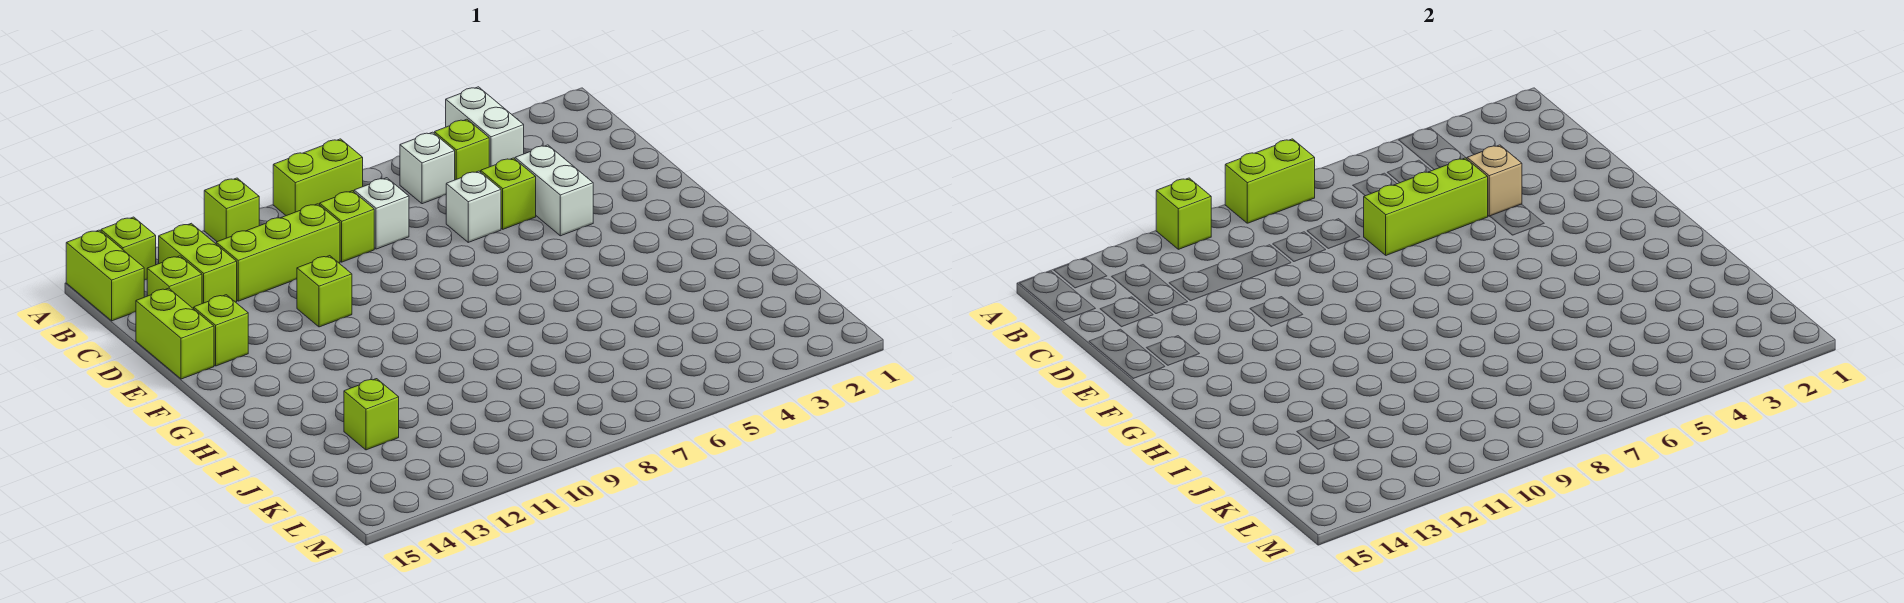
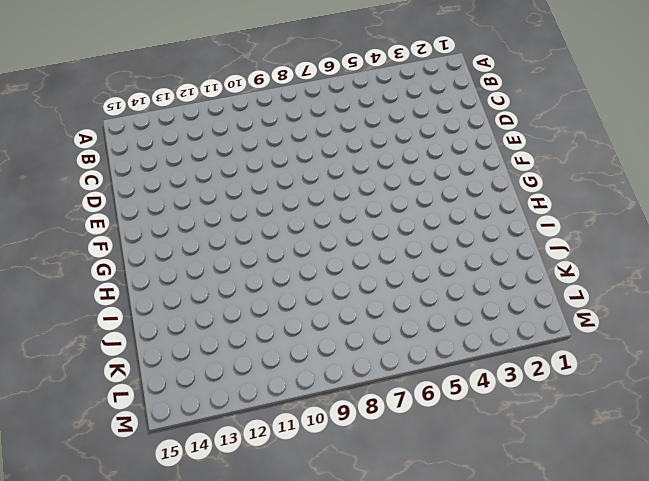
none -> white brick A4:B4 level 1
none -> lime brick A8:A9 level 1
none -> lime brick A11 level 1

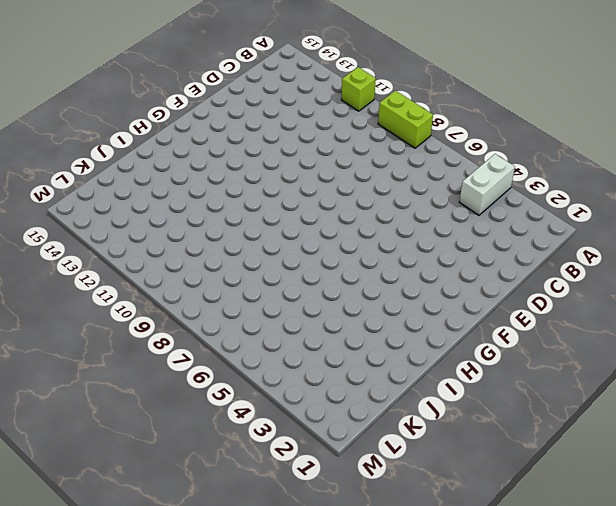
none -> lime brick A14 level 1
none -> lime brick A15:B15 level 1
none -> lime brick B5 level 1

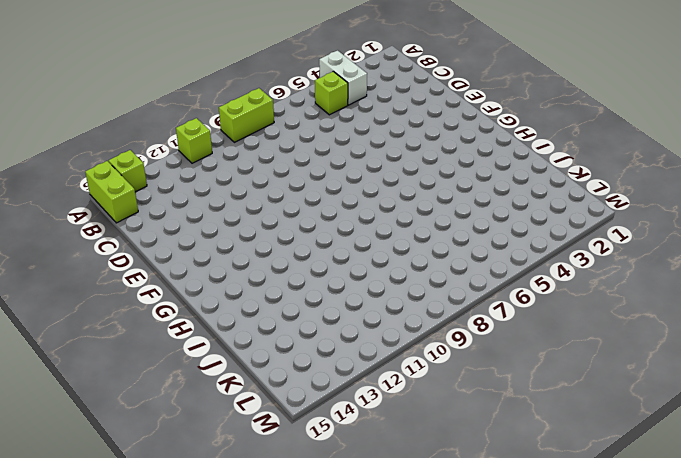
none -> white brick B6 level 1
none -> lime brick B13:C13 level 1
none -> white brick C8 level 1

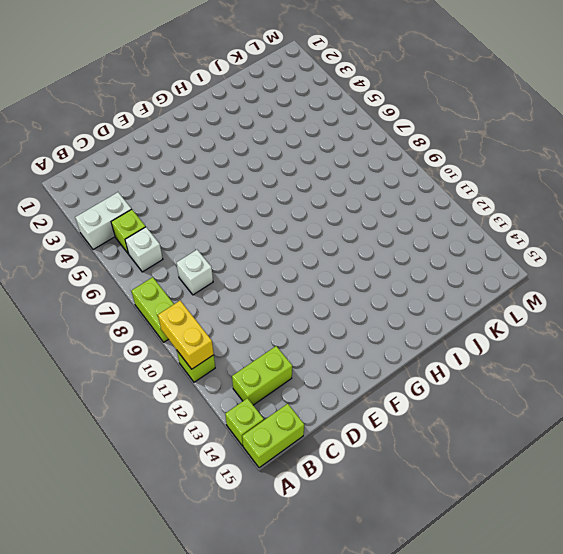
yellow brick A10:A11 level 2 -> lime brick A11 level 2
none -> lime brick C9 level 1
none -> lime brick C10:C12 level 1
none -> lime brick C14 level 1

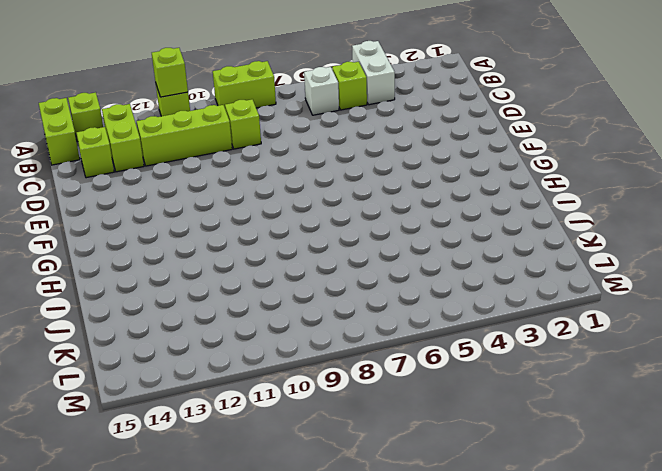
none -> white brick C8 level 1
none -> white brick D4:E4 level 1
none -> lime brick D5 level 1

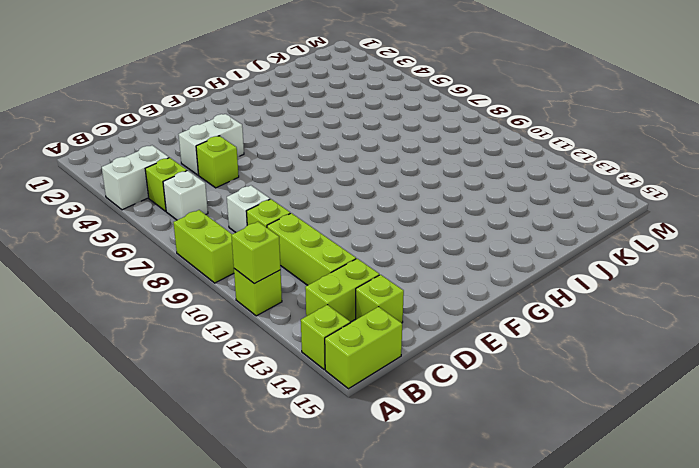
none -> white brick D6 level 1
none -> lime brick D15:E15 level 1
none -> lime brick E11 level 1

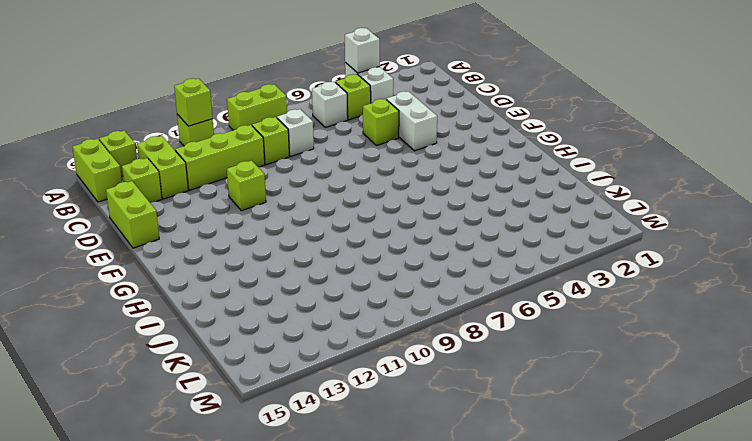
white brick A4 level 2 -> white brick D6 level 1
none -> lime brick E14 level 1
none -> lime brick J13 level 1
none -> lime brick A8:A9 level 2

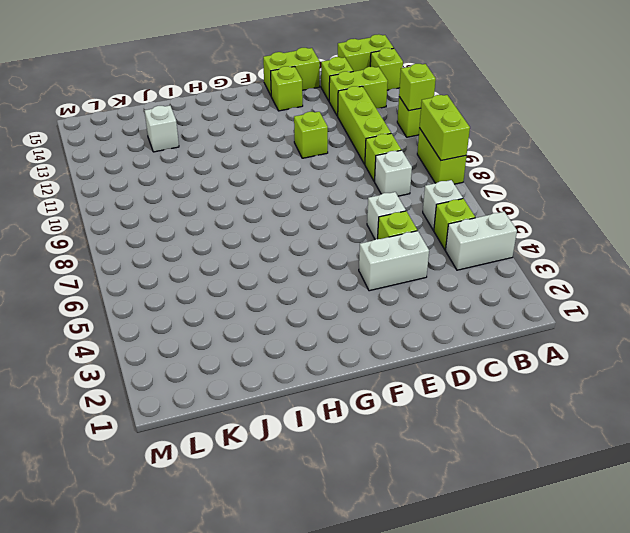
white brick J13 level 1 -> lime brick J13 level 1
none -> tan brick D4 level 2
none -> lime brick D5:D7 level 2

